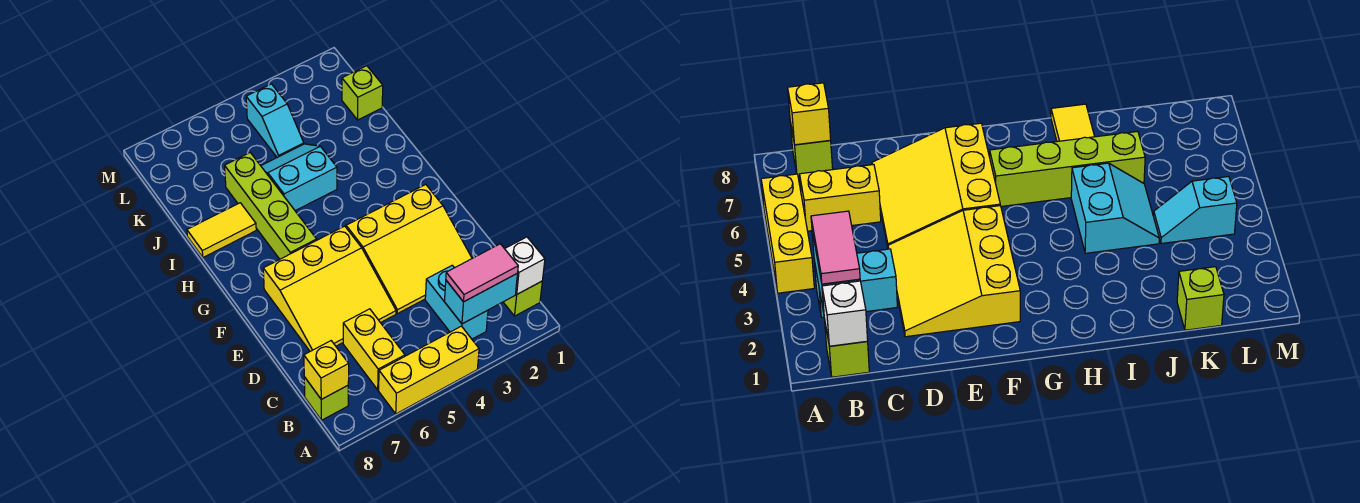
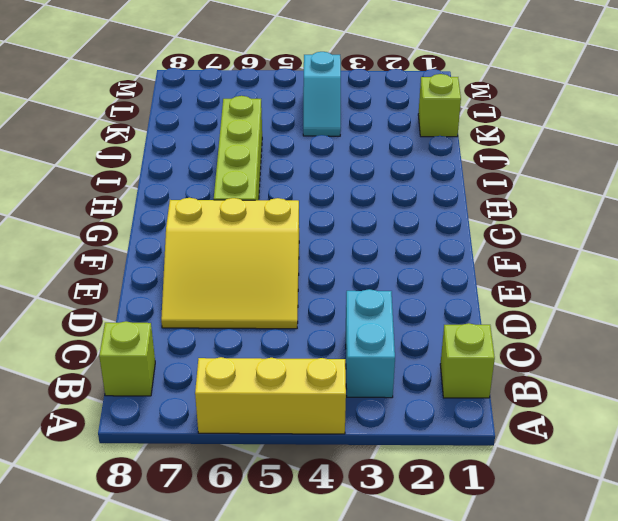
none -> yellow brick B6:C6 level 1
none -> yellow slope D2:F4 level 1 top F
none -> cyan slope I4:J5 level 1 top I

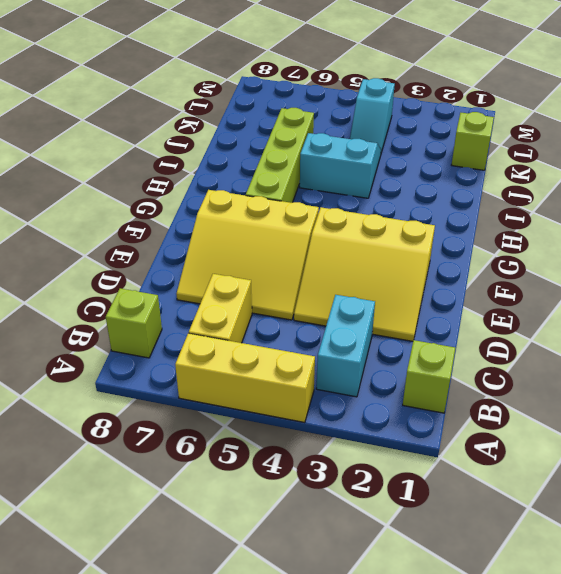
none -> yellow tile I7:I8 level 1
none -> white brick B1 level 2
none -> cyan brick B2:B3 level 2

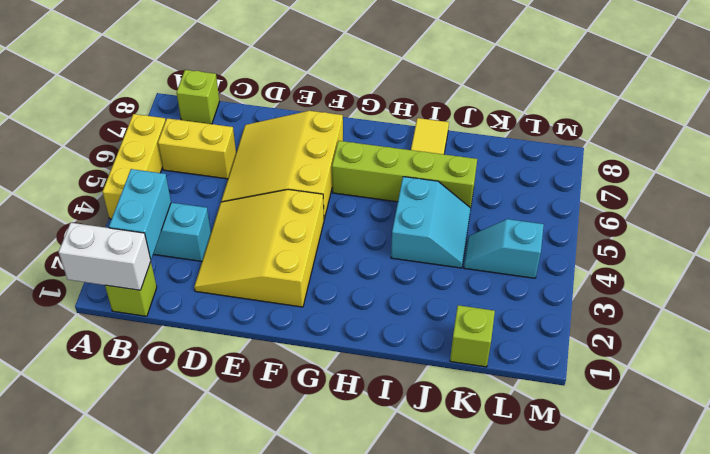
white brick A1:B1 level 2 -> white brick B1 level 2
none -> yellow brick B8 level 2
none -> pink tile B2:B3 level 3

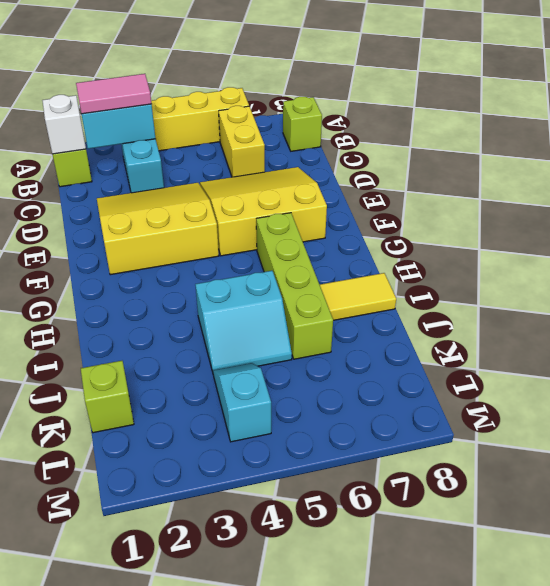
none -> yellow brick B8 level 2

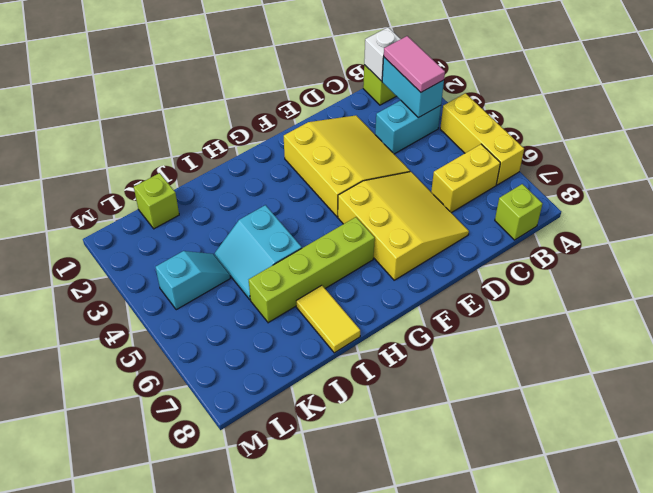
none -> yellow brick B8 level 2

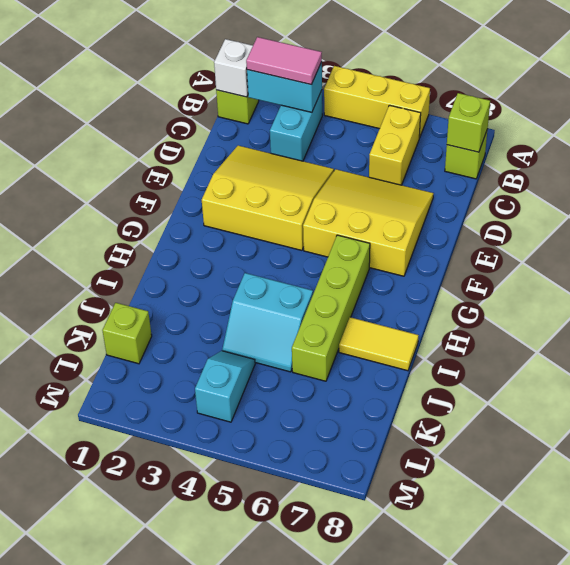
lime brick B8 level 2 -> yellow brick B8 level 2

